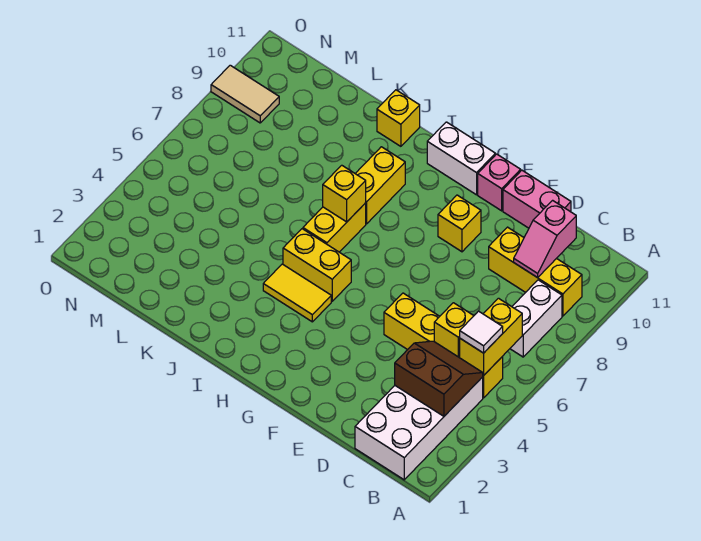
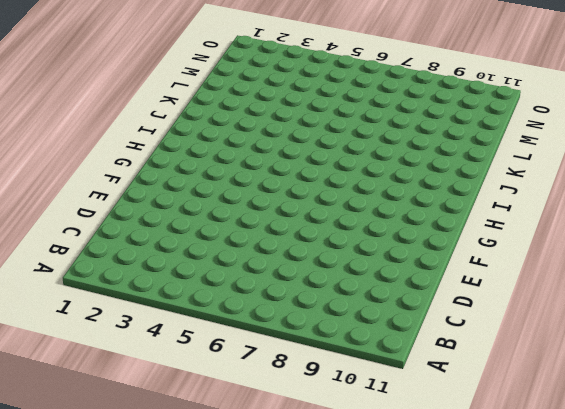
none -> white brick B1:C4 level 1
none -> yellow brick B5:E5 level 1
none -> white brick B7:B8 level 1

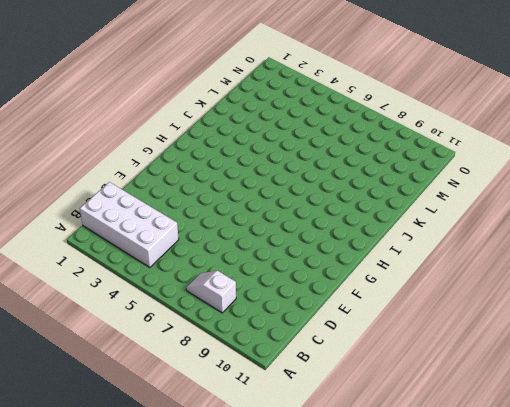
white slope B7:B8 level 1 top 8 -> white brick B7:B8 level 1
none -> yellow brick B5:E5 level 1
none -> yellow brick B9:D9 level 1
none -> pink brick D11:E11 level 1

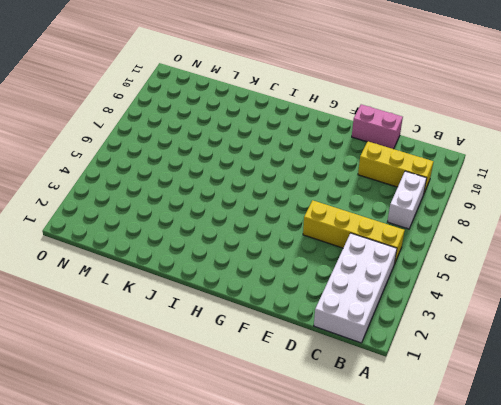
none -> yellow brick F9 level 1
none -> pink brick F11 level 1
none -> white brick G11:H11 level 1

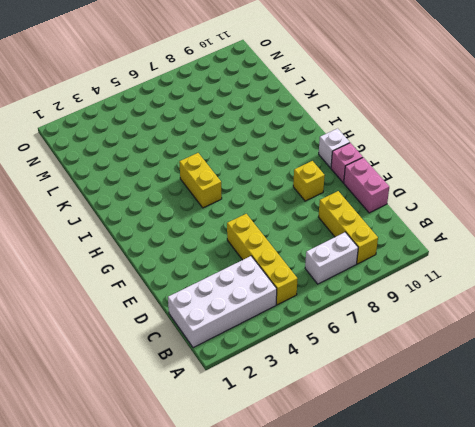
white brick G11 level 1 -> white brick G11:H11 level 1
none -> yellow tile H4:I4 level 1
none -> yellow brick I6:I7 level 1
none -> yellow brick I8:I9 level 1

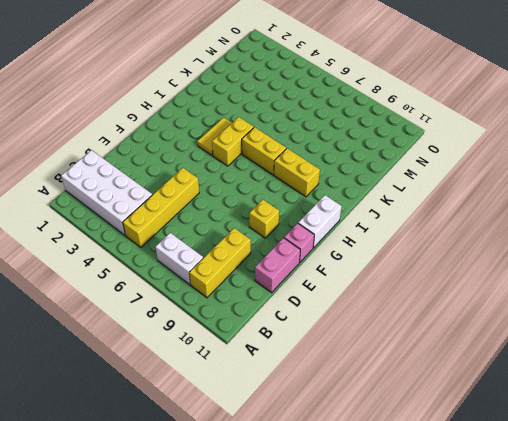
none -> yellow brick J11 level 1
none -> tan tile N9:O9 level 1
none -> brown slope B3:C4 level 2 top 3

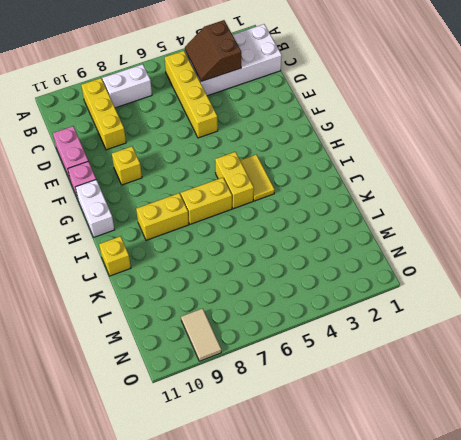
none -> yellow brick B5:B6 level 2
none -> yellow brick C5 level 2
none -> pink slope C9:C10 level 2 top 10

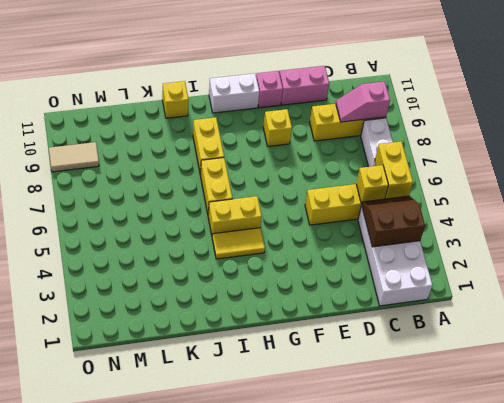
pink slope B9:C9 level 2 top B -> pink slope C9:C10 level 2 top 10
none -> yellow brick I7 level 2
none -> white tile B5 level 3

